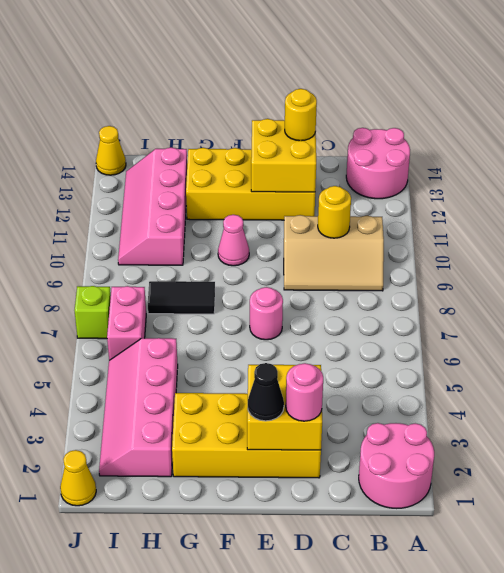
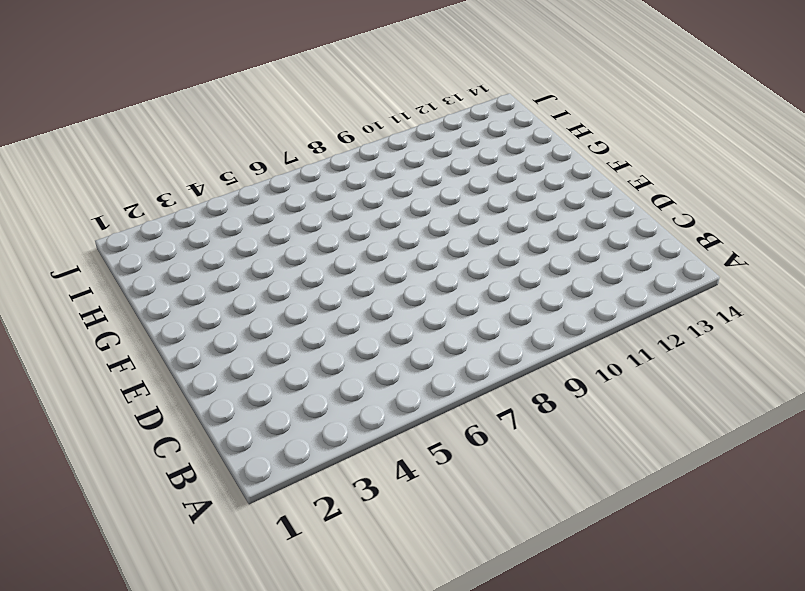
none -> pink round brick A1:B2 level 1
none -> pink round brick A13:B14 level 1
none -> tan slope B9:D10 level 1 top 10

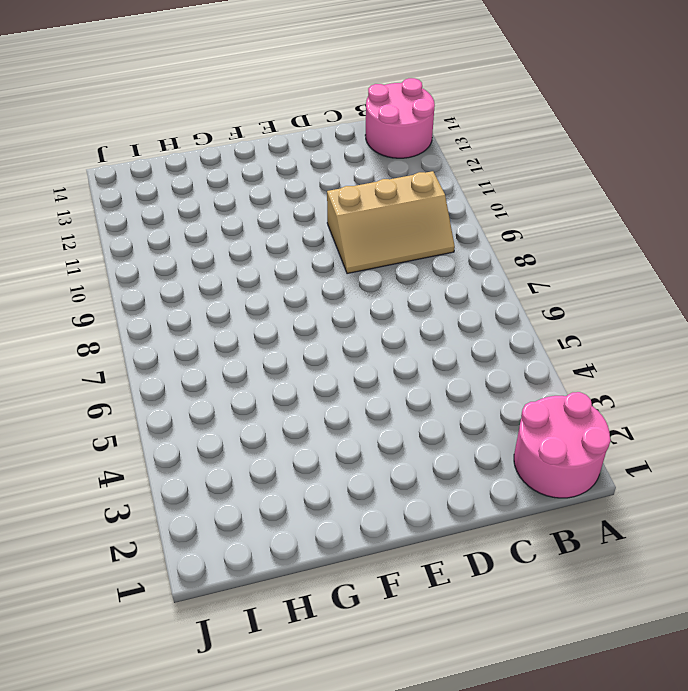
none -> yellow brick D2:G3 level 1
none -> yellow brick D12:G13 level 1
none -> pink round brick E7 level 1

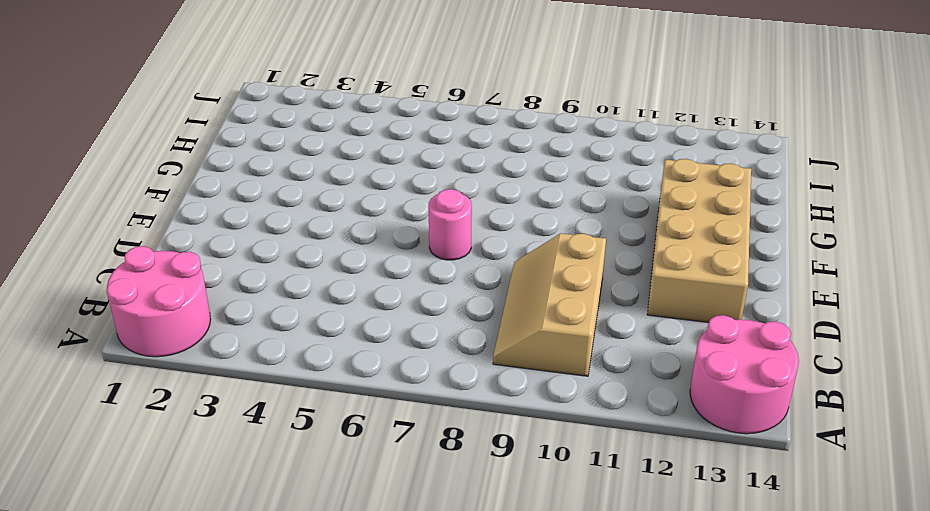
tan brick D12:G13 level 1 -> yellow brick D12:G13 level 1
none -> yellow brick D2:G3 level 1
none -> pink cone F10 level 1
none -> black tile G8:H8 level 1

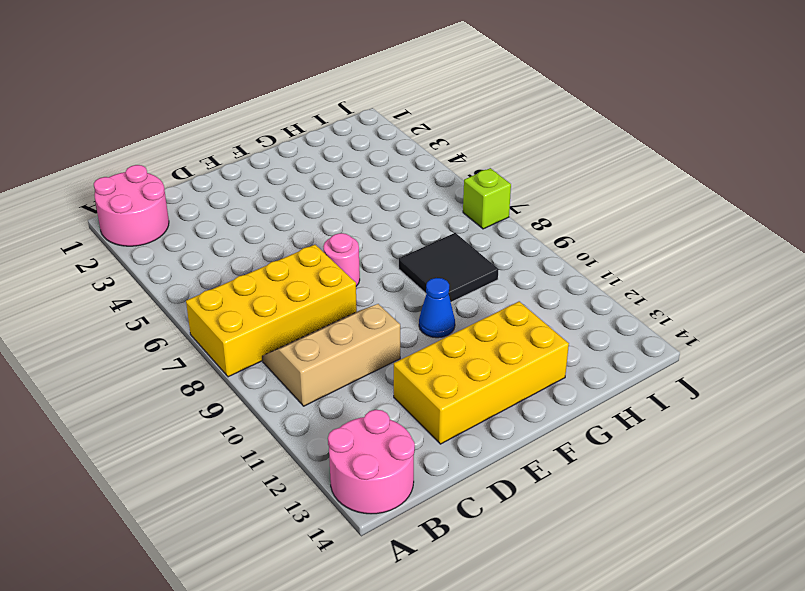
yellow brick A7:D8 level 1 -> yellow brick D2:G3 level 1
blue cone F10 level 1 -> pink cone F10 level 1
black tile G8:H9 level 1 -> black tile G8:H8 level 1
none -> pink slope H2:I5 level 1 top H
none -> pink slope H10:I13 level 1 top H
none -> pink brick I6:I7 level 1

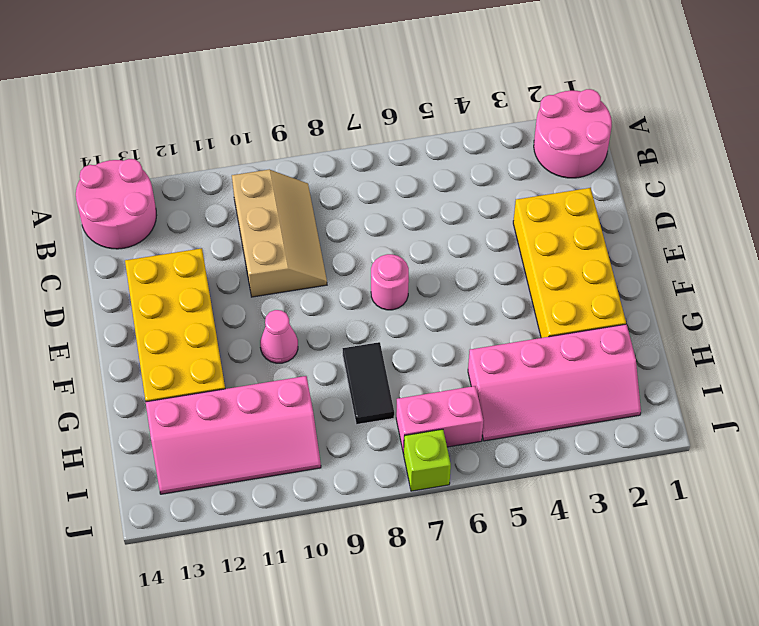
none -> yellow cone J1 level 1
none -> yellow cone J14 level 1
none -> yellow round brick C10 level 2

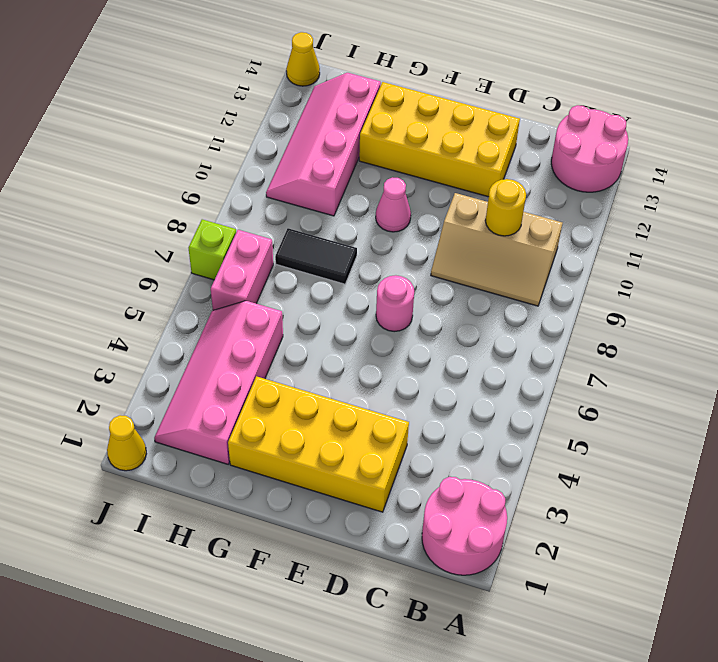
none -> yellow brick D2:E3 level 2
none -> yellow brick D12:E13 level 2
none -> pink round brick D2 level 3

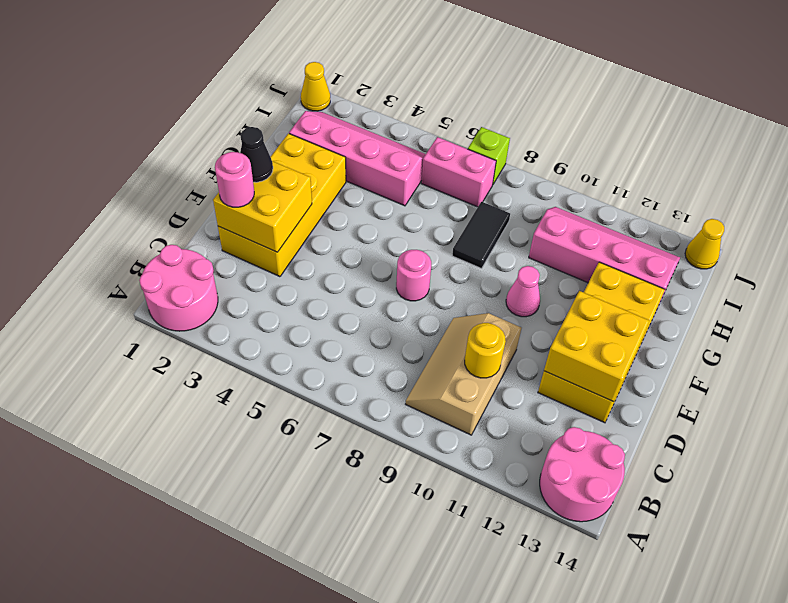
none -> yellow round brick D13 level 3

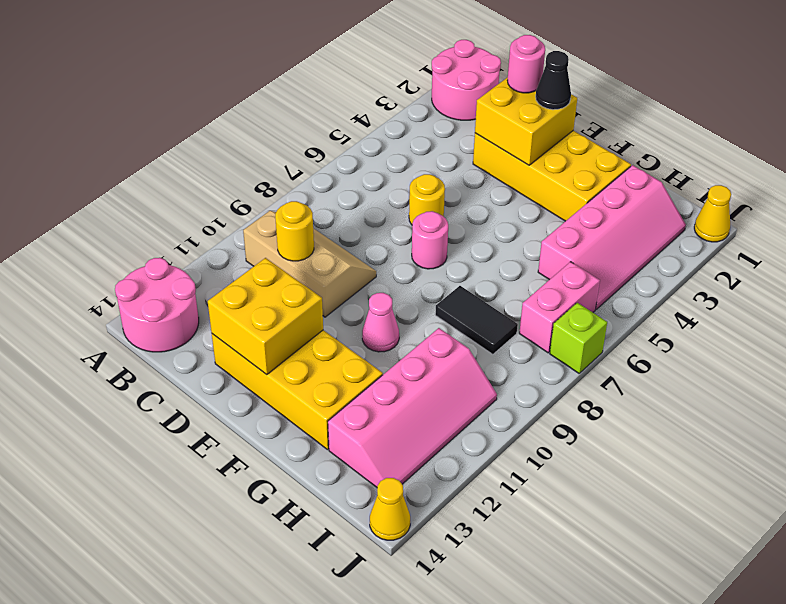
yellow round brick D6 level 1 -> yellow round brick D13 level 3

